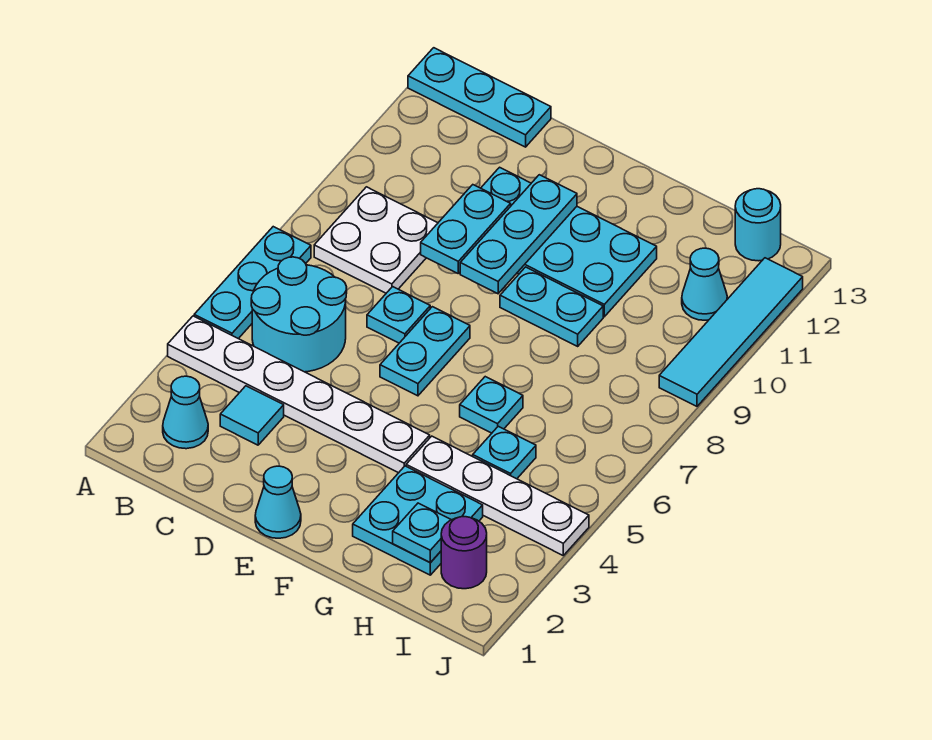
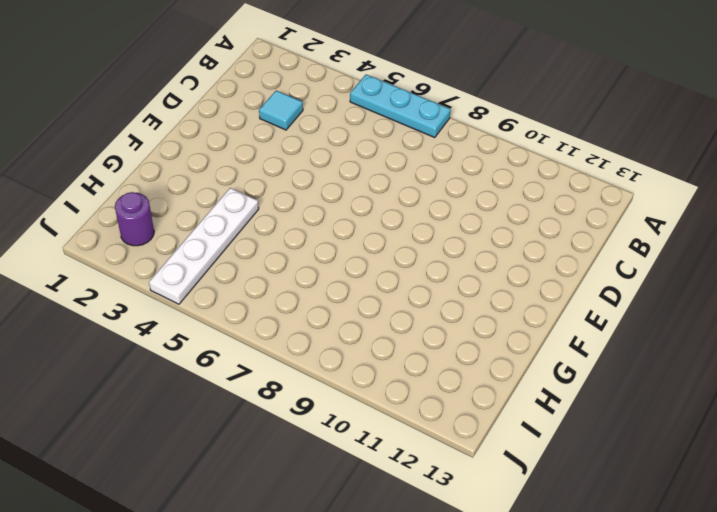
none -> white plate A4:F4 level 1
none -> cyan plate A13:C13 level 1
none -> cyan cone B2 level 1

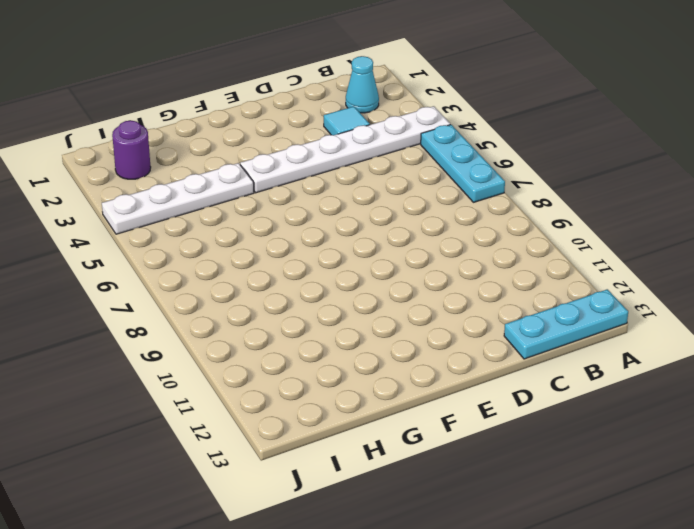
none -> cyan round brick B5:C6 level 1
none -> white plate B8:C9 level 1
none -> cyan plate D7 level 1

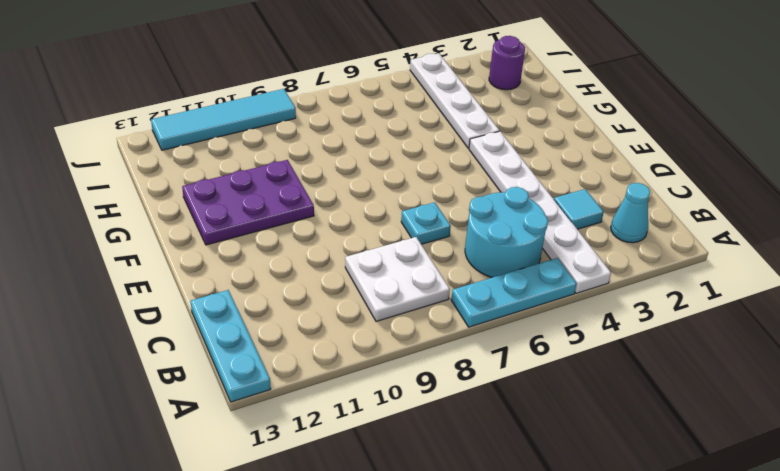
purple plate F10:G12 level 1 -> cyan plate D10:G11 level 1
none -> cyan cone E1 level 1
none -> cyan plate E6:E7 level 1
none -> cyan plate F9:G9 level 1

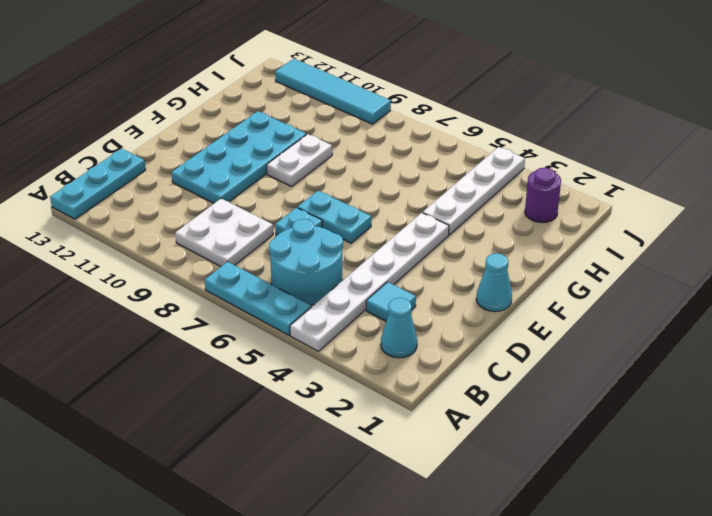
white plate F9:G9 level 1 -> cyan plate F9:G9 level 1
none -> cyan plate G2:H3 level 1
none -> cyan plate G6 level 1
none -> cyan plate H5 level 1

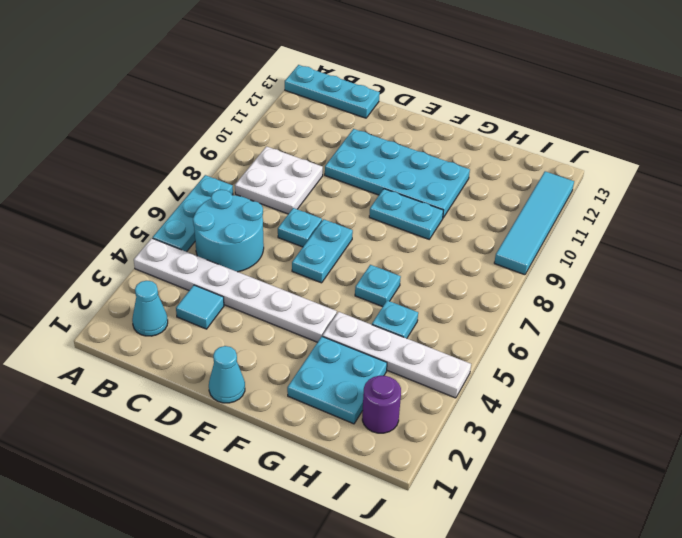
none -> cyan cone I11 level 1
none -> cyan round brick I13 level 1
none -> cyan plate D9:D10 level 2

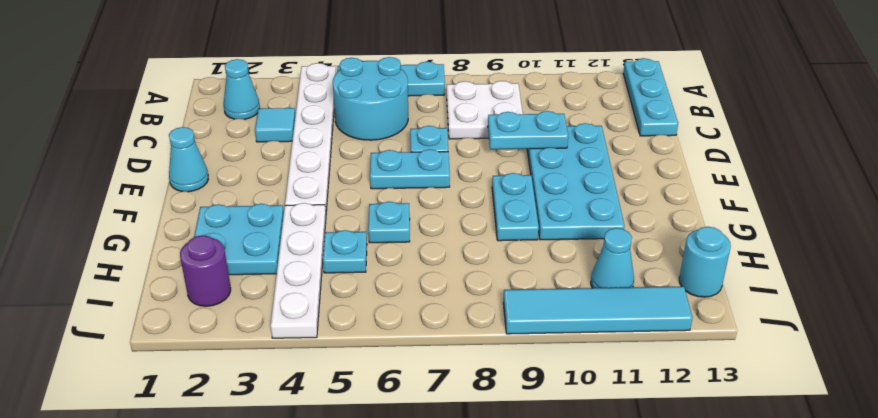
none -> cyan plate E9:E11 level 2
none -> cyan plate H2 level 2

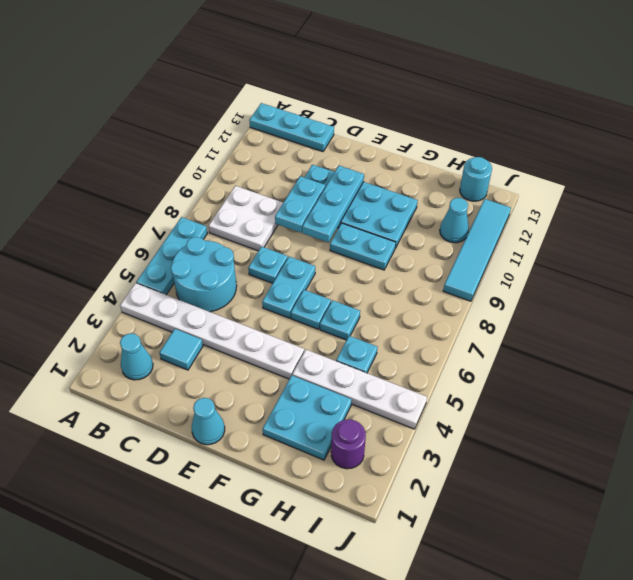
cyan plate F6 level 1 -> cyan plate H2 level 2

